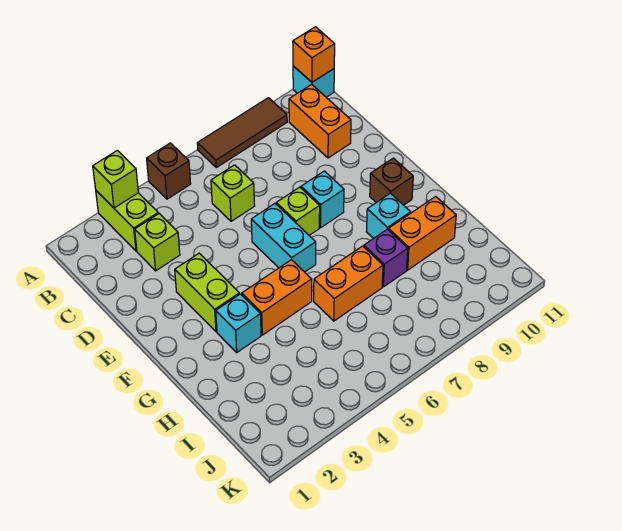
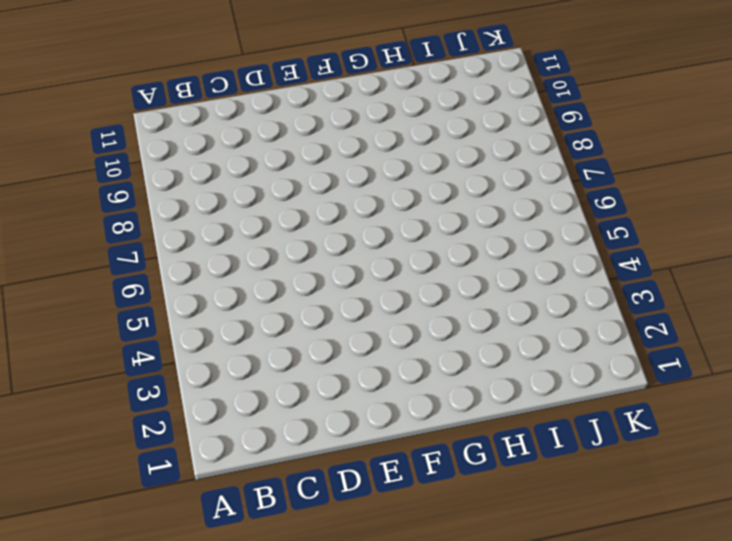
none -> lime brick A3:B3 level 1
none -> brown brick A5 level 1
none -> brown tile A7:A9 level 1

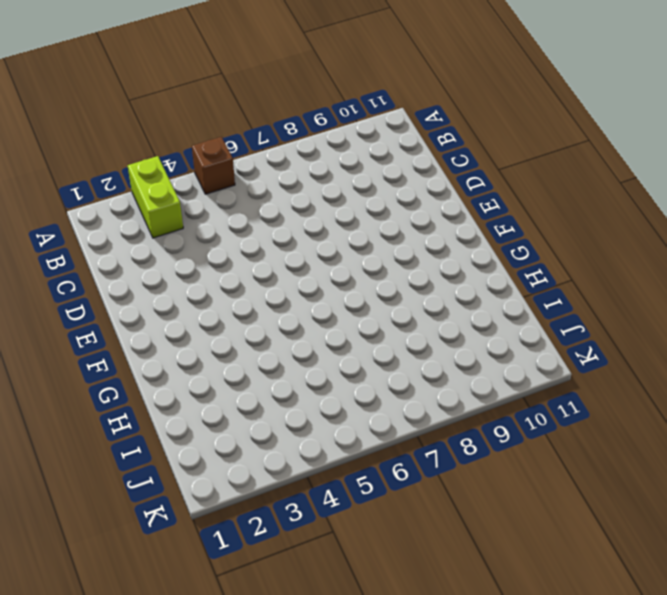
none -> brown tile A7:A9 level 1
none -> cyan brick A11 level 1
none -> orange brick B10:C10 level 1

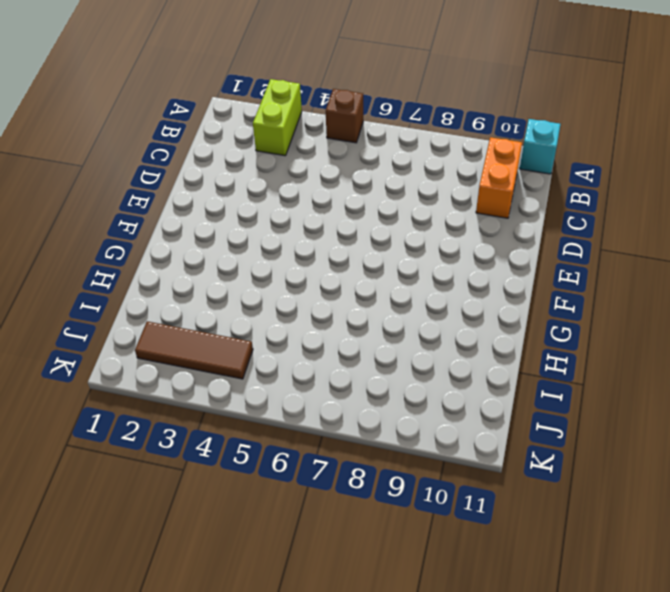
brown tile J2:J4 level 1 -> brown tile A7:A9 level 1
none -> lime brick C3 level 1
none -> lime brick C6 level 1
none -> lime brick E3:F3 level 1

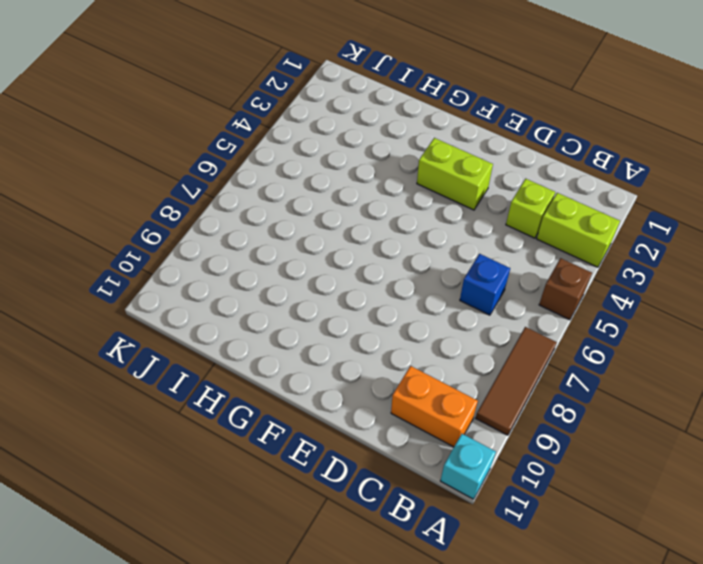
blue brick C6 level 1 -> lime brick C6 level 1
none -> cyan brick E6:F6 level 1
none -> lime brick E7 level 1
none -> cyan brick E8 level 1

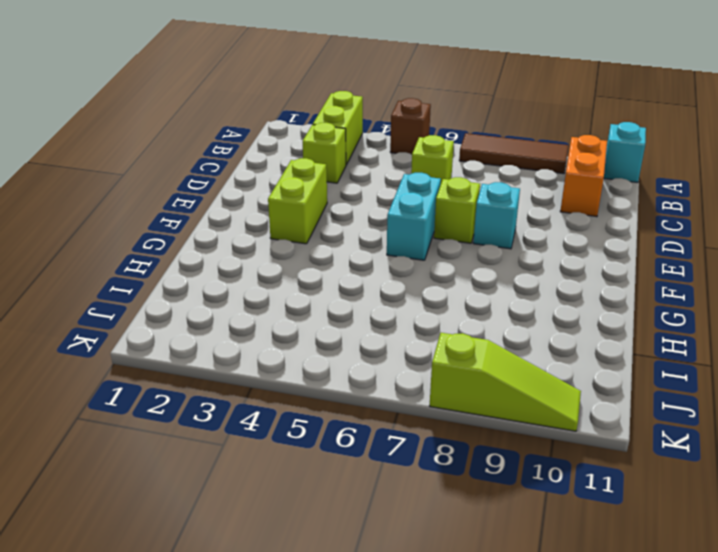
lime slope K8:K10 level 1 top 8 -> none
none -> brown brick F10 level 1
none -> cyan brick G3 level 1
none -> orange brick G4:G5 level 1

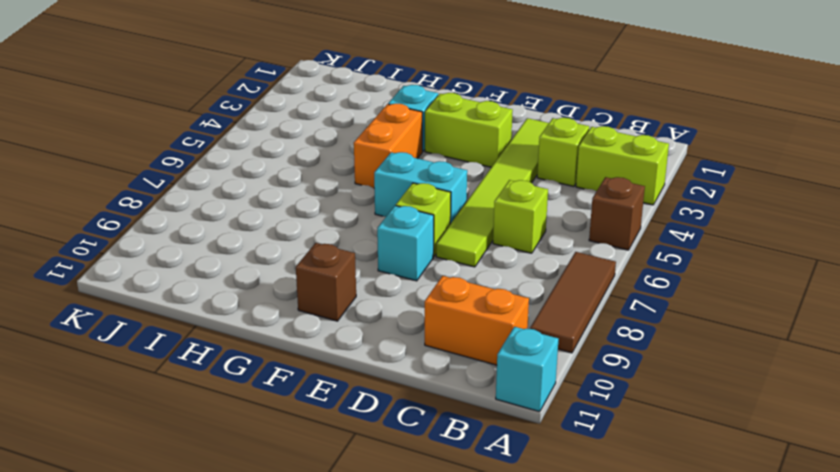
lime tile D2:D7 level 1 -> none
none -> cyan brick G9 level 1
none -> orange brick H6:H7 level 1
none -> purple brick H8 level 1

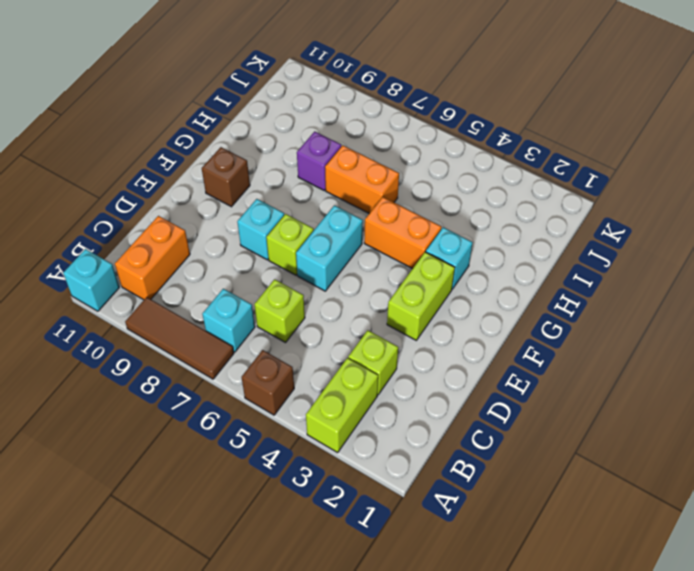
cyan brick B7 level 1 -> cyan brick G9 level 1
none -> orange brick H9:H10 level 1
none -> lime brick A3 level 2
none -> orange brick A11 level 2

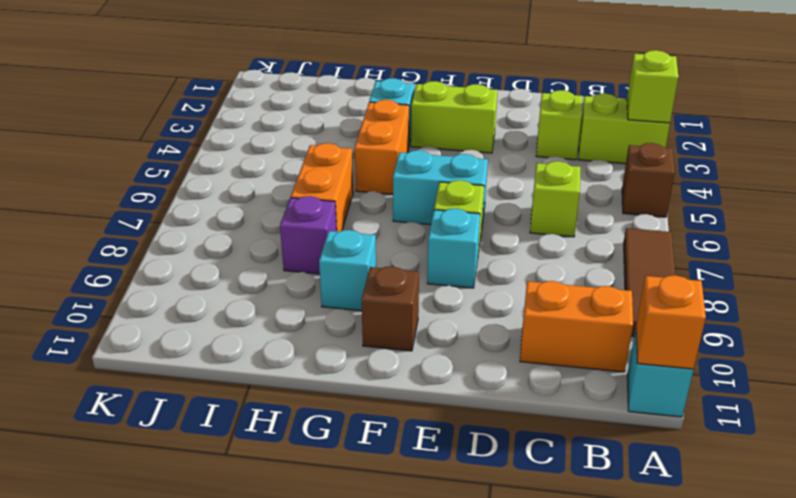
none -> orange brick H9:H10 level 1

